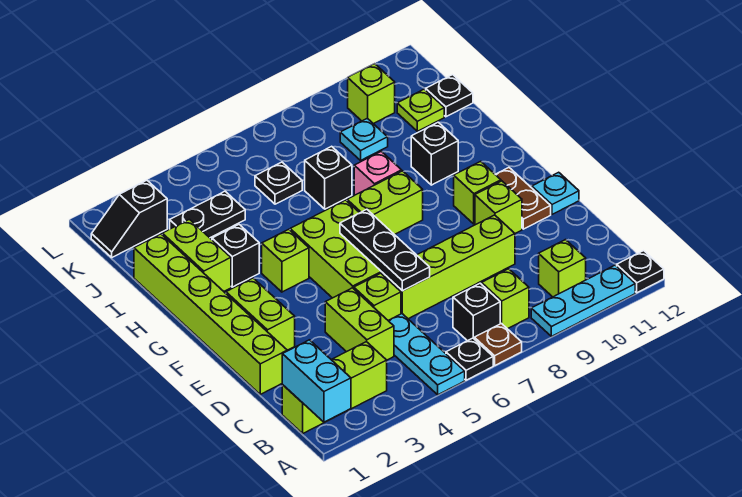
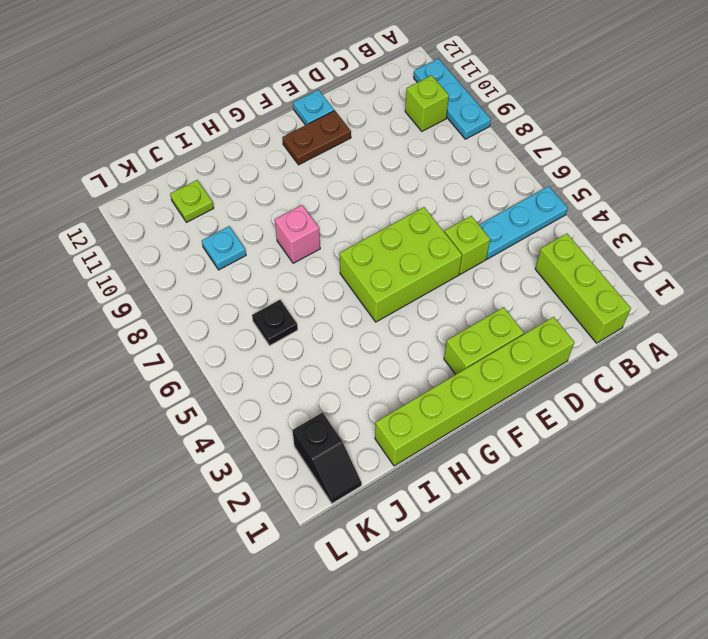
none -> black plate A6 level 1
none -> brown plate A7 level 1
none -> black plate A12 level 1
none -> black brick B7 level 1

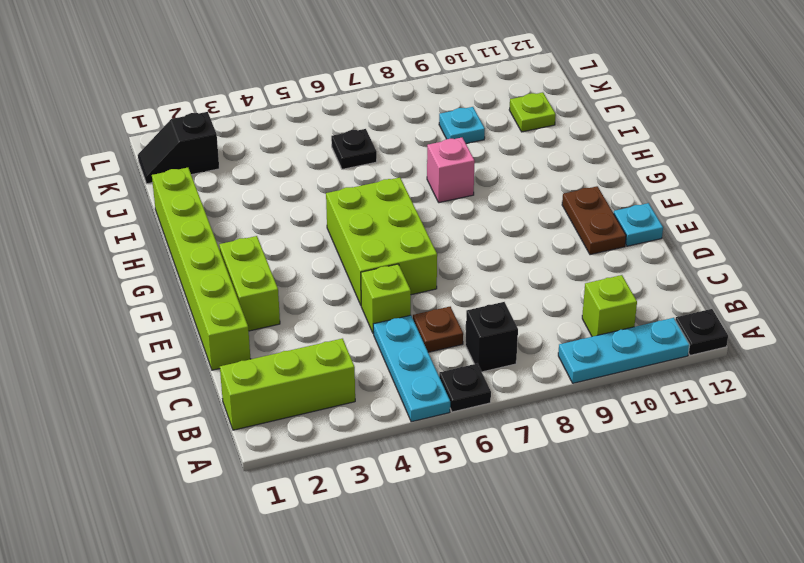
brown plate C6 level 1 -> brown plate A7 level 1
none -> lime brick B8 level 1
none -> lime brick C4:D4 level 1
none -> lime brick D6:D9 level 1
none -> lime brick E10 level 1

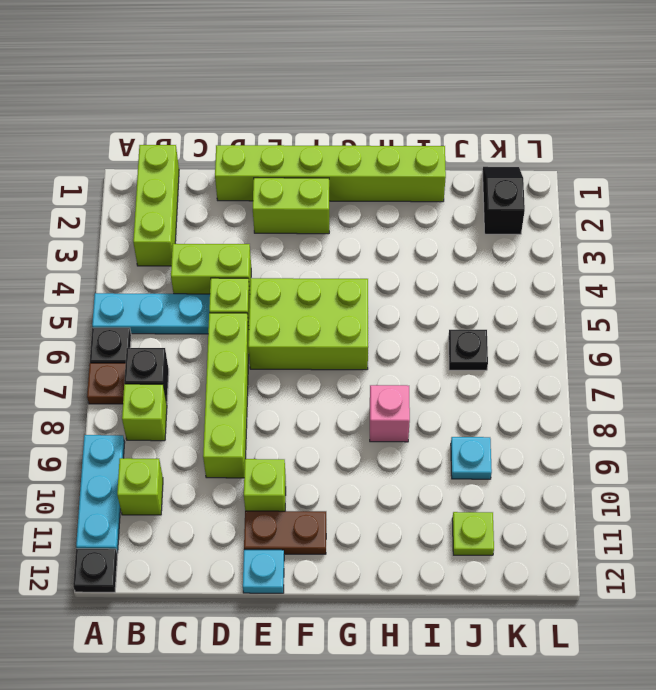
none -> lime brick F10 level 1
none -> lime brick G4 level 1
none -> lime brick G7:G8 level 1
none -> lime brick H2:I2 level 1

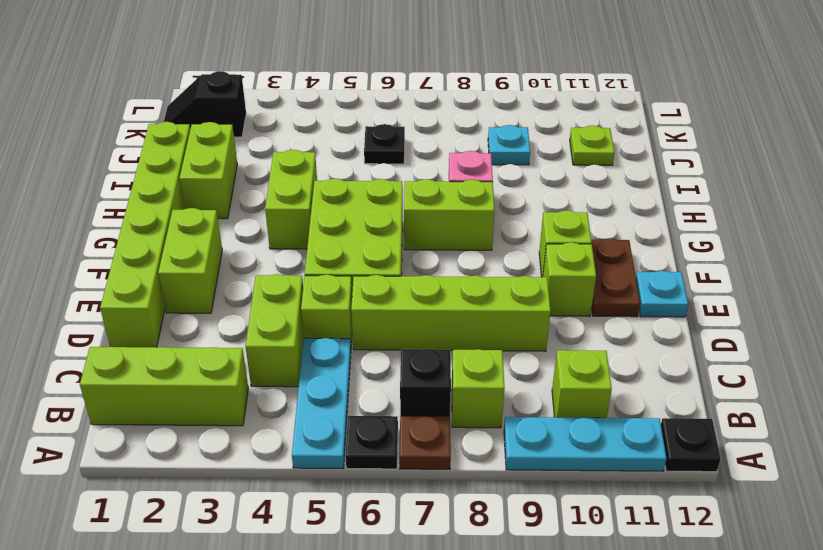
lime brick G4:H4 level 1 -> lime brick G4 level 1
none -> black brick H3 level 1
none -> black brick H10 level 1
none -> black brick I7 level 1
none -> black plate J3:J4 level 1

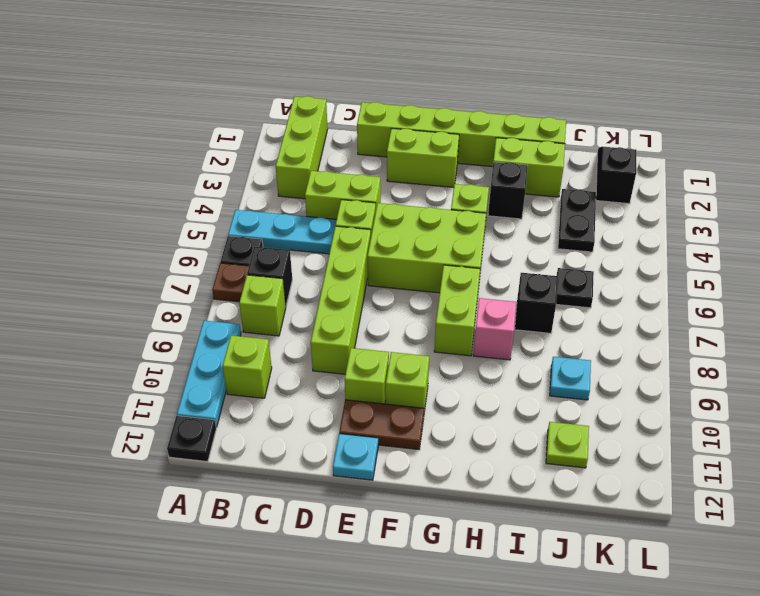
none -> black brick H10 level 1
none -> black plate J12 level 1
none -> lime brick K10 level 1
none -> cyan brick A1:B1 level 2

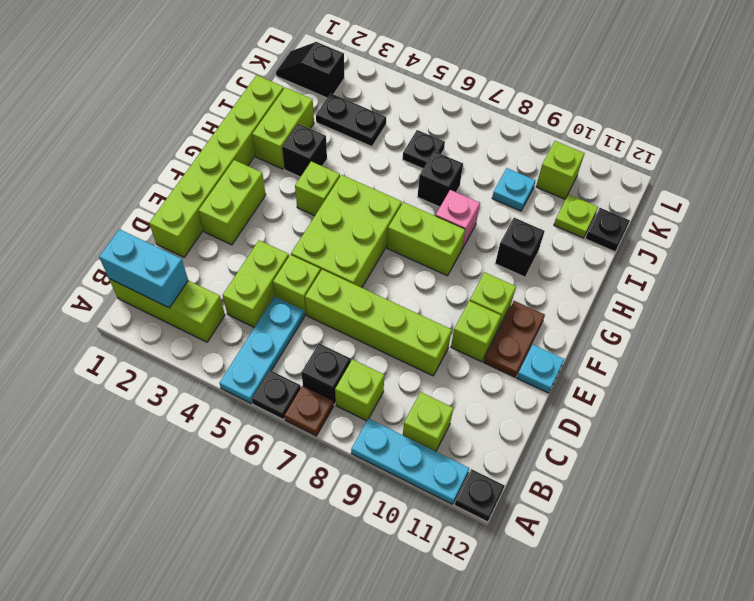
cyan brick B1:B2 level 2 -> cyan brick A1:B1 level 2
none -> black plate D6:F6 level 2

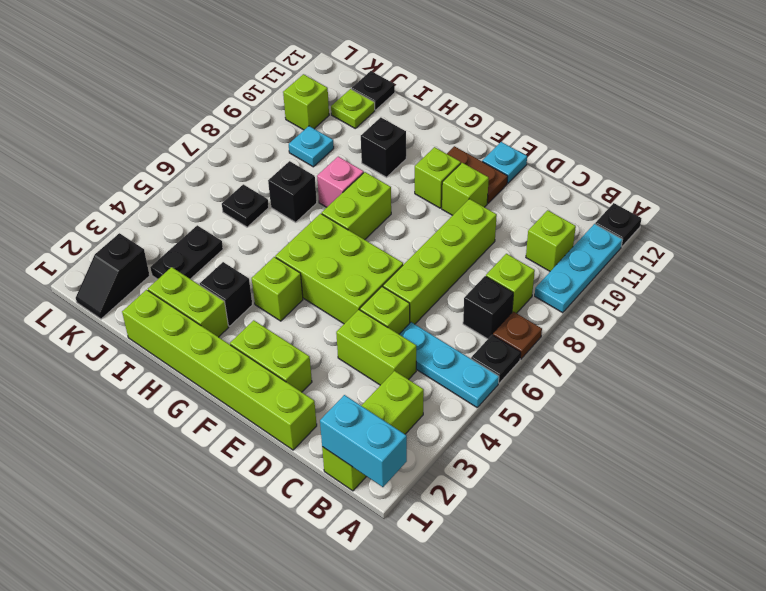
none -> black plate D6:F6 level 2

